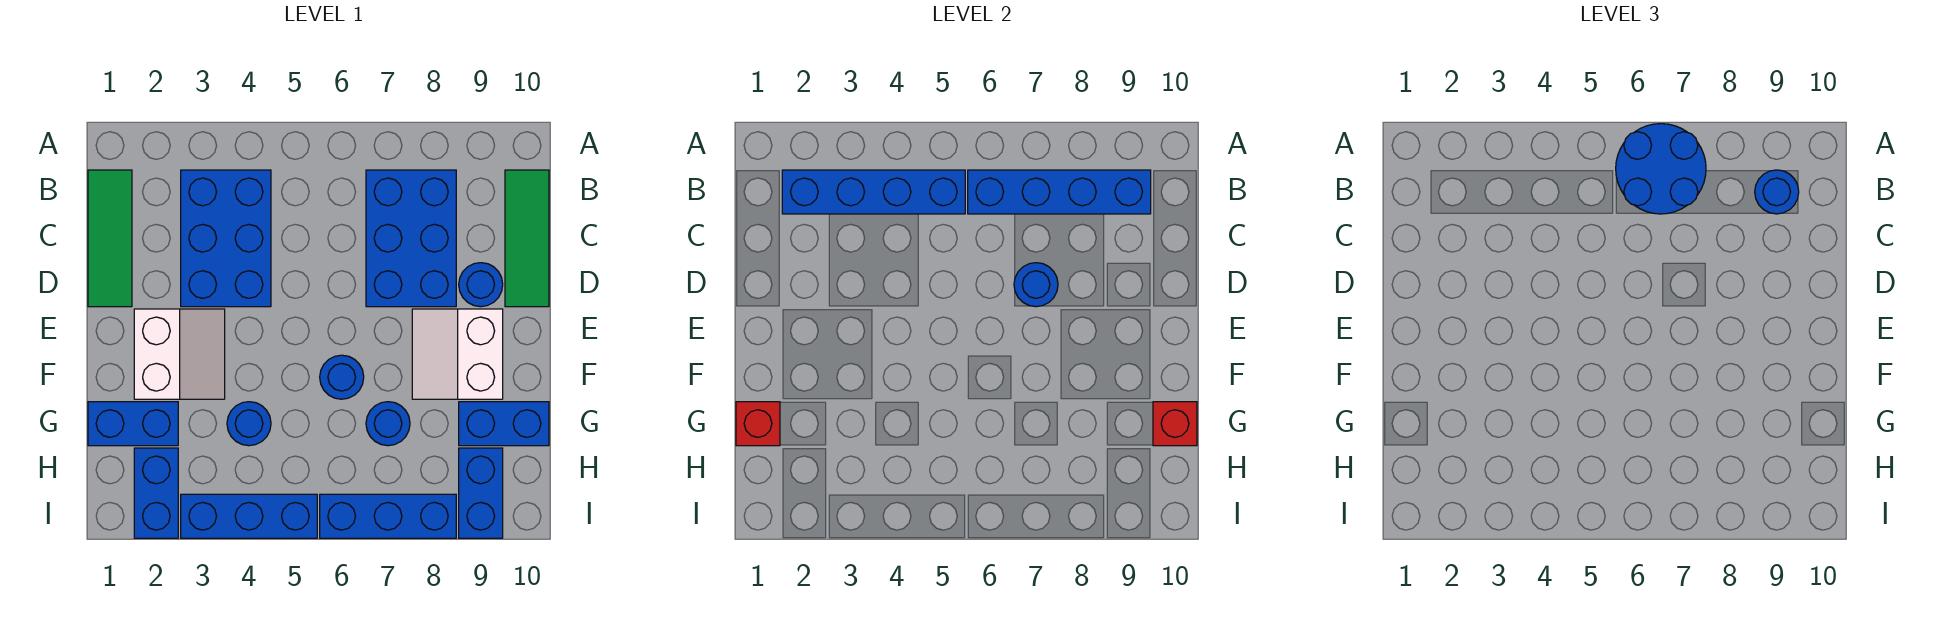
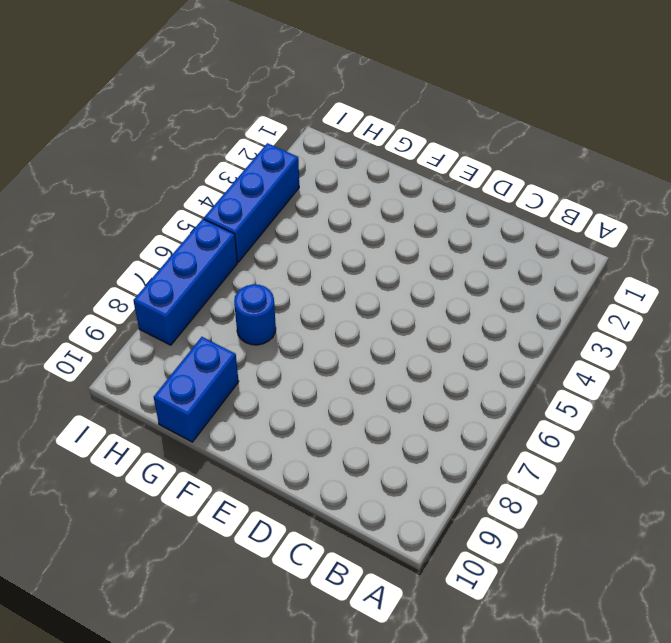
none -> green tile B1:D1 level 1
none -> blue brick B3:D4 level 1
none -> blue brick B7:D8 level 1

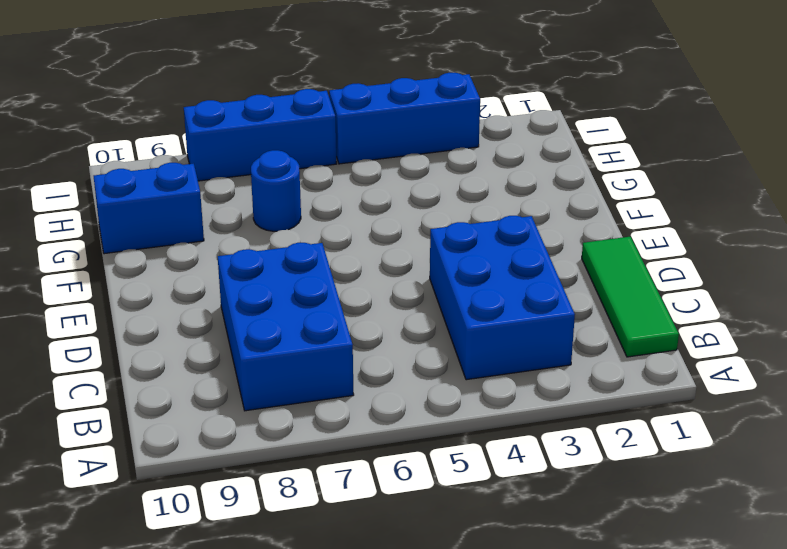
none -> green tile B10:D10 level 1
none -> blue round brick D9 level 1
none -> white slope E2:F3 level 1 top 2

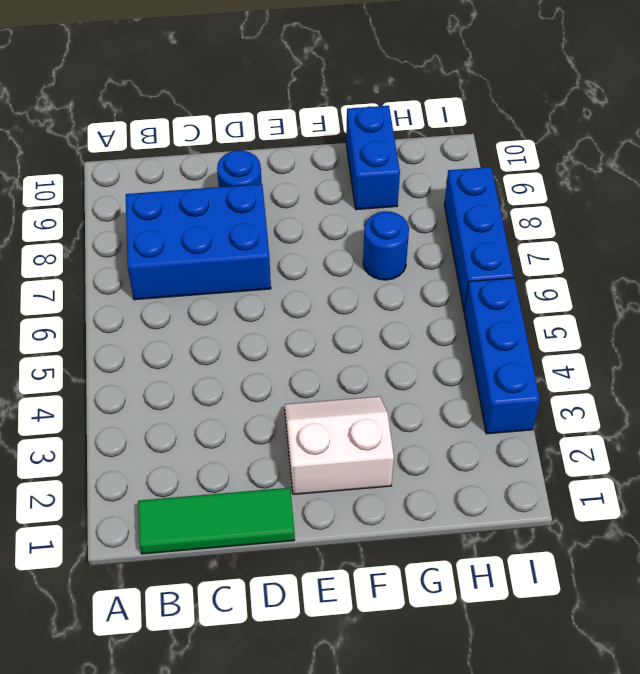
none -> blue brick B3:D4 level 1
none -> green tile B10:D10 level 1
none -> white slope E8:F9 level 1 top 9

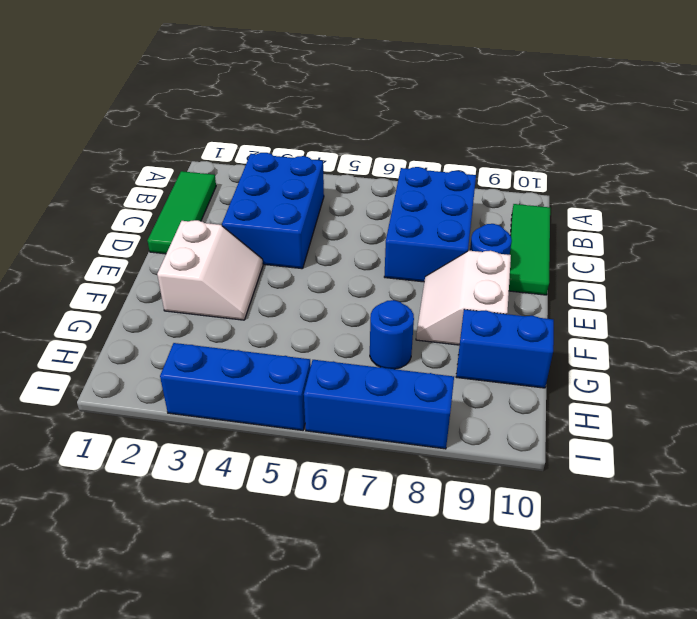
none -> blue round brick F6 level 1
none -> blue brick G1:G2 level 1
none -> blue round brick G4 level 1

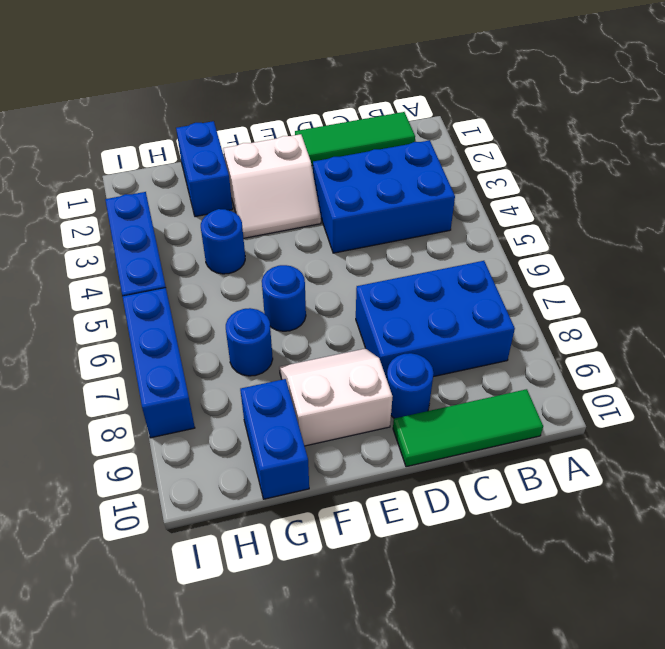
none -> blue brick H2:I2 level 1
none -> blue brick H9:I9 level 1
none -> blue brick B2:B5 level 2

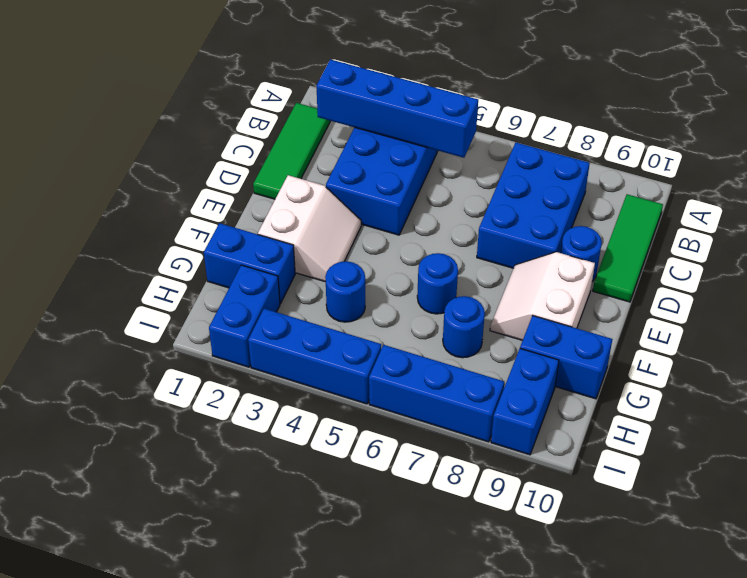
none -> blue brick B6:B9 level 2
none -> blue round brick D7 level 2
none -> red brick G1 level 2

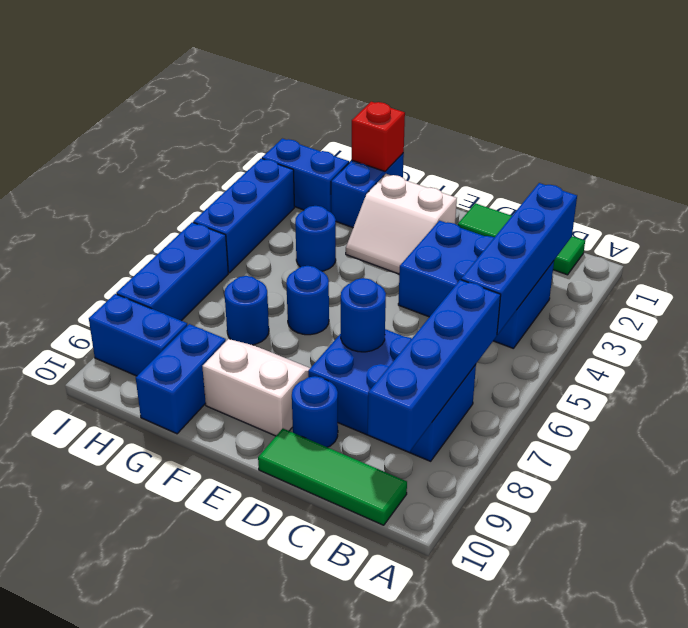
none -> red brick G10 level 2
none -> blue round brick A6:B7 level 3
none -> blue round brick B9 level 3

